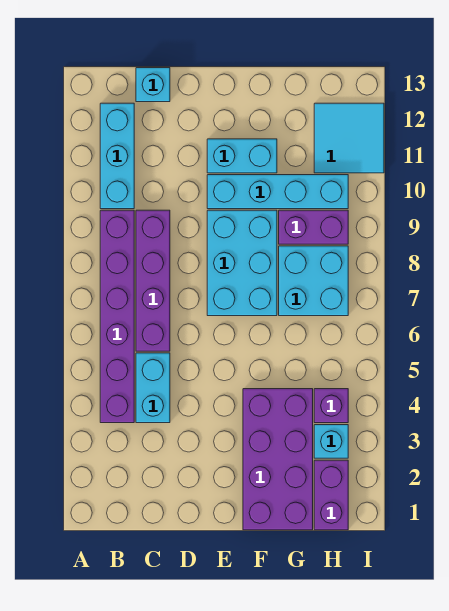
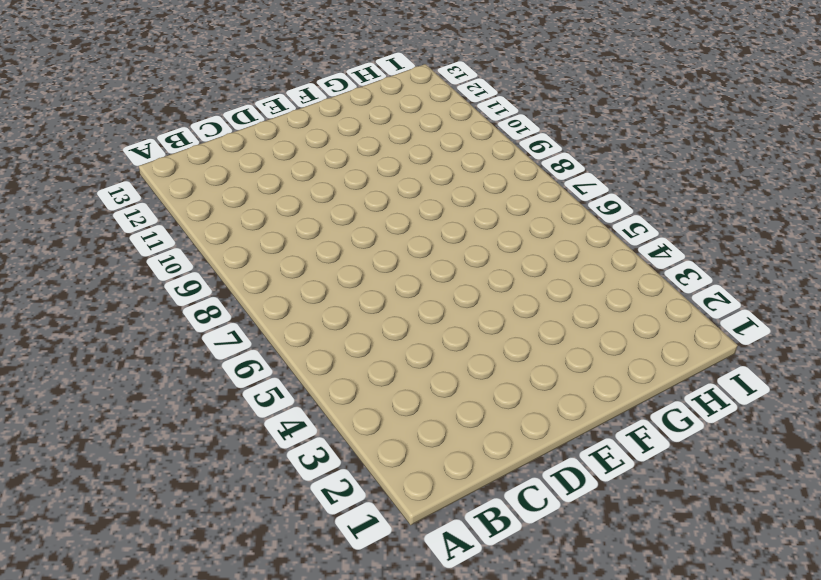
none -> purple brick B4:B9 level 1
none -> cyan brick B10:B12 level 1
none -> cyan brick C4:C5 level 1

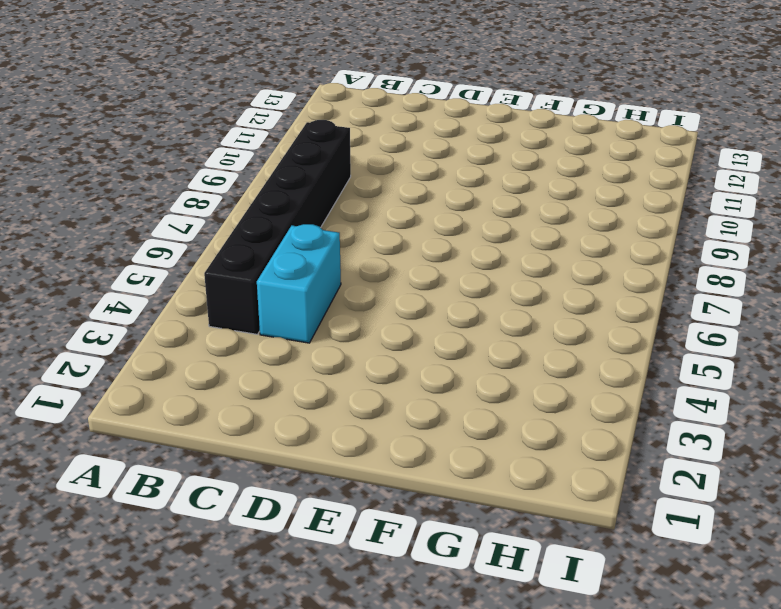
black brick B4:B9 level 1 -> purple brick B4:B9 level 1
none -> cyan brick B10:B12 level 1
none -> purple brick C6:C9 level 1
none -> cyan brick C13 level 1

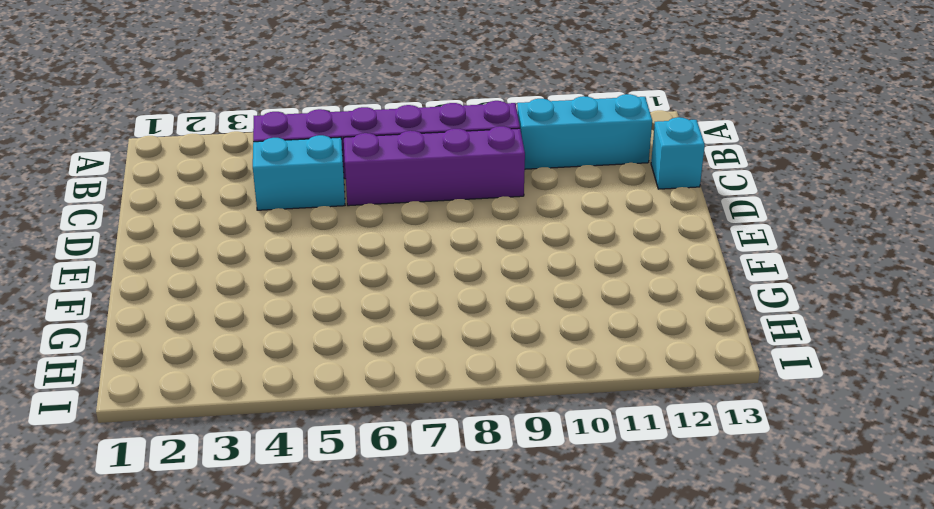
none -> cyan brick E7:F9 level 1
none -> cyan brick E10:H10 level 1
none -> cyan brick E11:F11 level 1

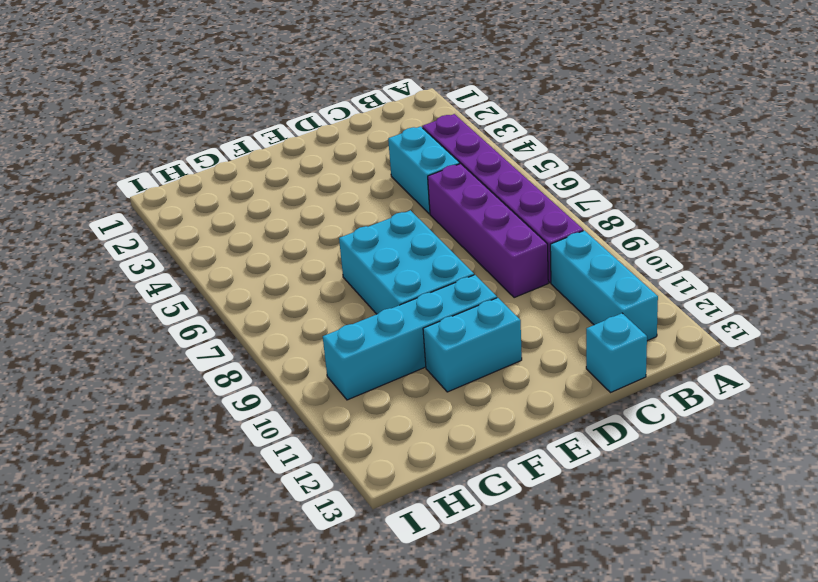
none -> purple brick F1:G4 level 1
none -> cyan brick G7:H8 level 1
none -> purple brick G9:H9 level 1

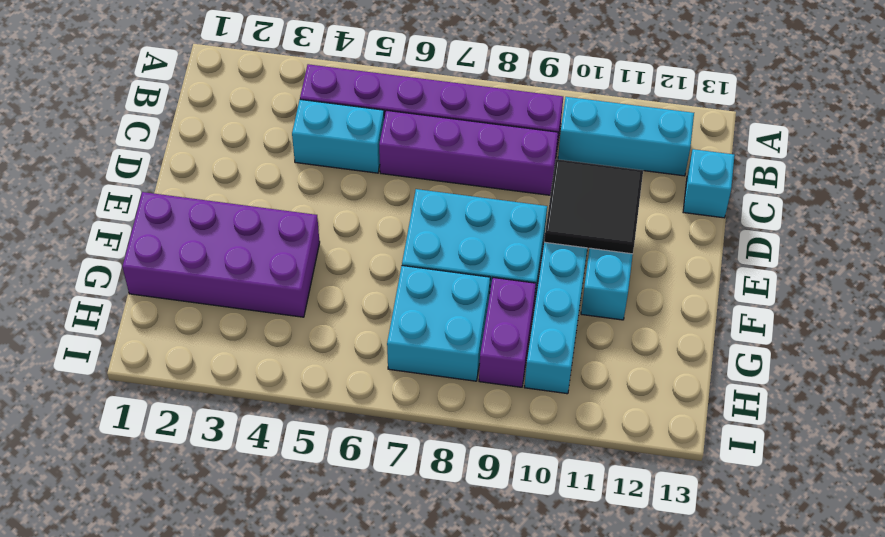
black tile D10:E11 level 2 -> none
none -> purple brick H1:H2 level 1
none -> cyan brick H3 level 1
none -> purple brick H4 level 1

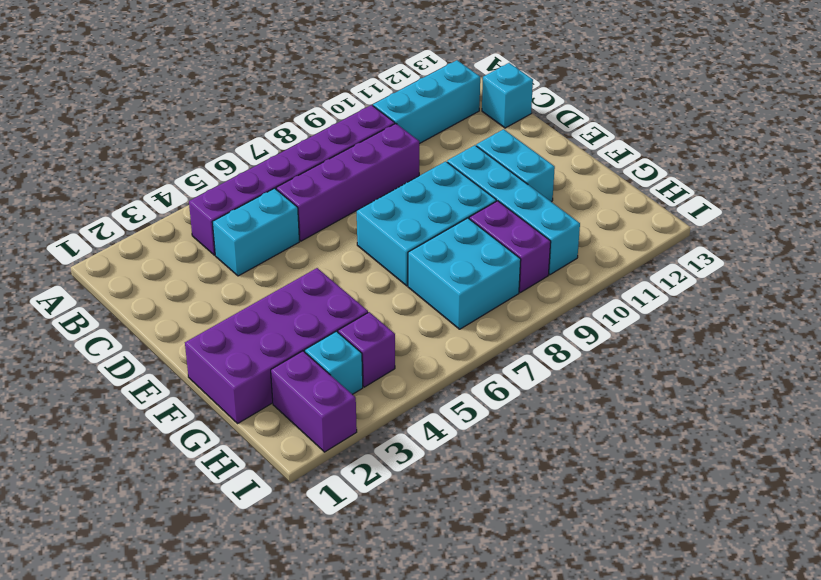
purple brick H2:I2 level 1 -> purple brick H1:H2 level 1
none -> cyan tile H11:I12 level 1

